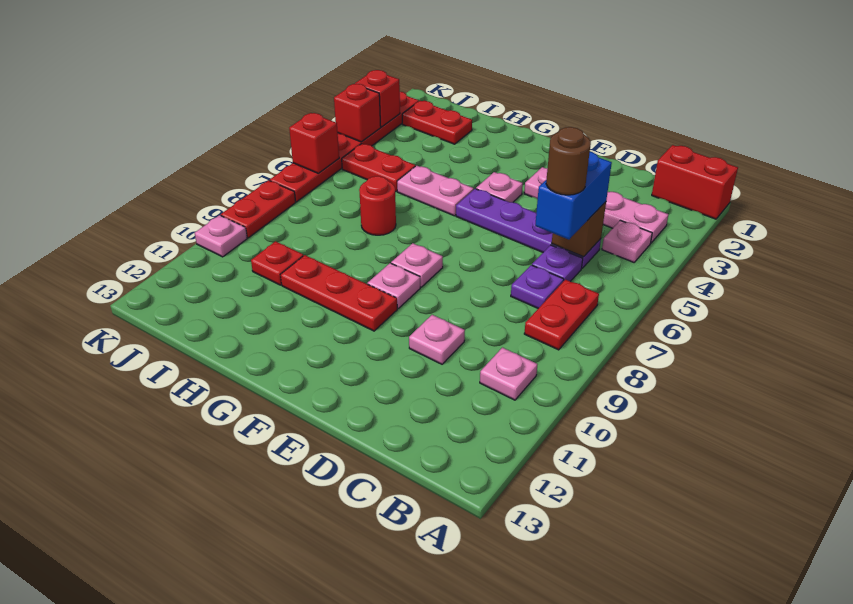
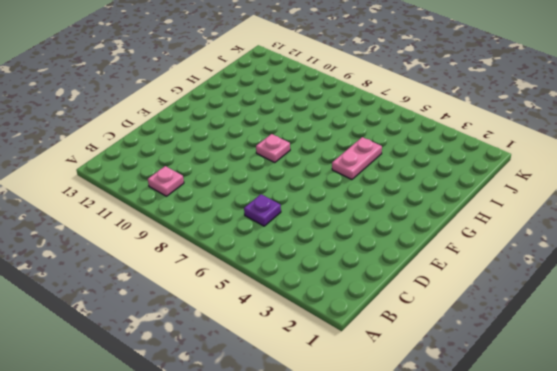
none -> red brick A1:B1 level 1
none -> pink plate B3:E3 level 1
none -> pink plate B4 level 1

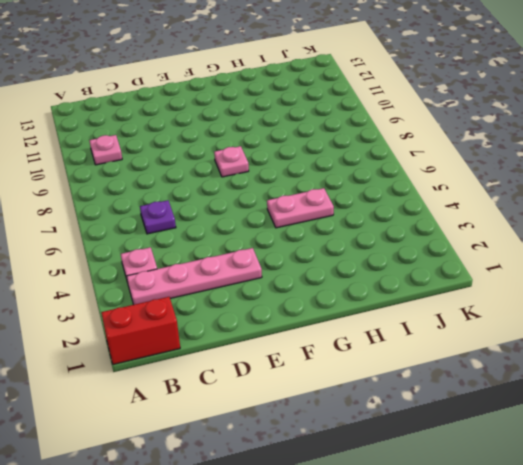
none -> red plate B7:B8 level 1
none -> purple plate C5:F5 level 1
none -> purple plate C7 level 1

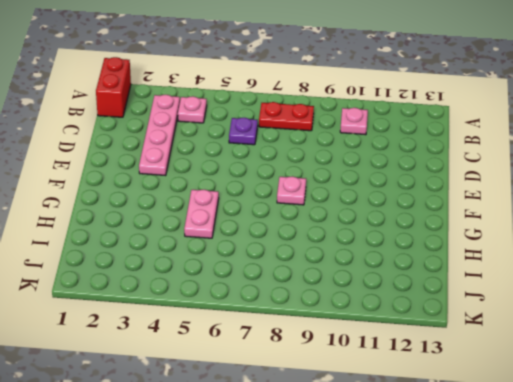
none -> purple plate C5:F5 level 1
none -> purple plate C7 level 1
none -> pink plate D10 level 1

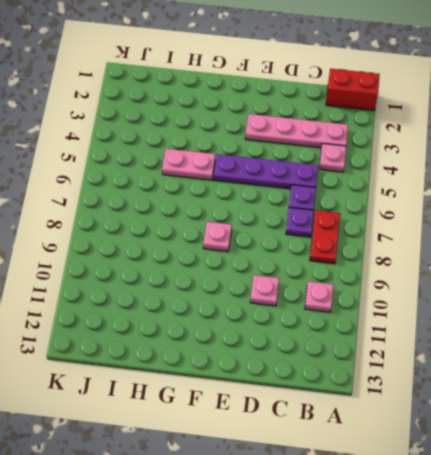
none -> pink plate F4 level 1
none -> pink plate F9 level 1
none -> red plate F10:H10 level 1

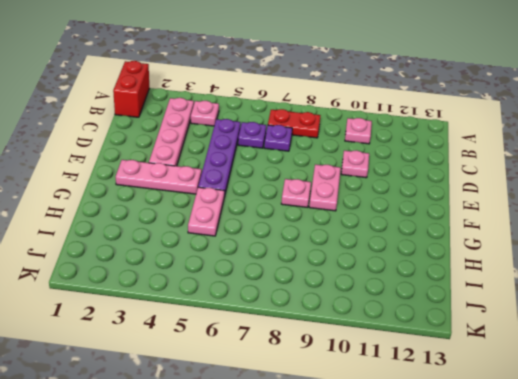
pink plate E9:F9 level 1 -> pink plate F9 level 1
pink plate F2:F4 level 1 -> pink plate F4 level 1
none -> red plate F10:H10 level 1
none -> red round brick H7 level 1
none -> red plate I2:J2 level 1

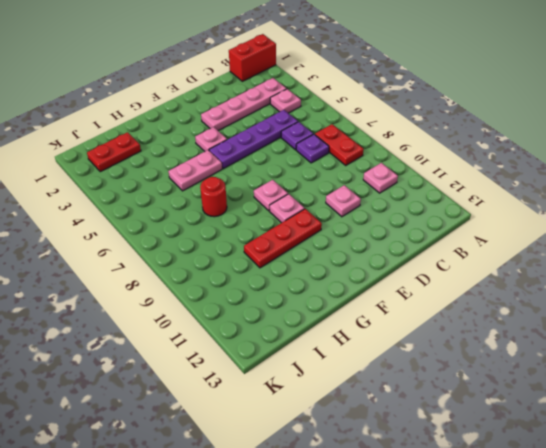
none -> red plate I5:J5 level 1
none -> red plate I10 level 1
none -> red plate K2:K7 level 1

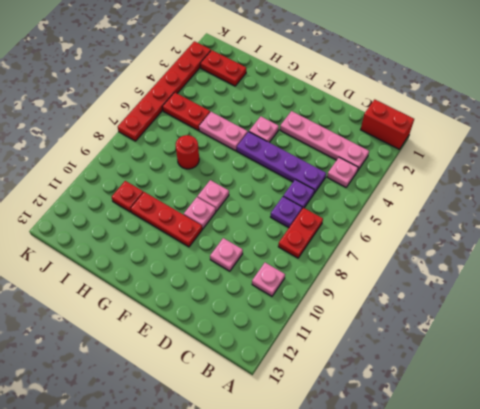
none -> red plate K8:K9 level 1
none -> pink plate K10 level 1
none -> brown brick C5 level 2

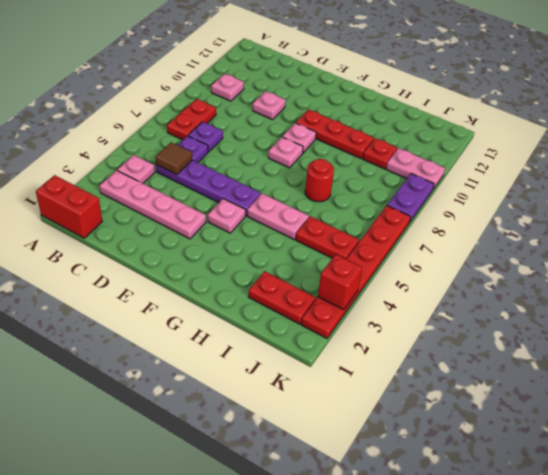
brown tile C5 level 2 -> brown brick C5 level 2
pink plate J10:K10 level 1 -> pink plate K10 level 1
purple plate K8:K9 level 1 -> red plate K8:K9 level 1
none -> red brick K4 level 2
none -> red brick K6 level 2
none -> blue brick C5:C6 level 3

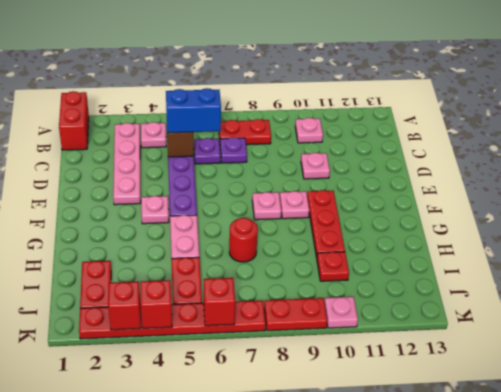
none -> brown round brick C6 level 4

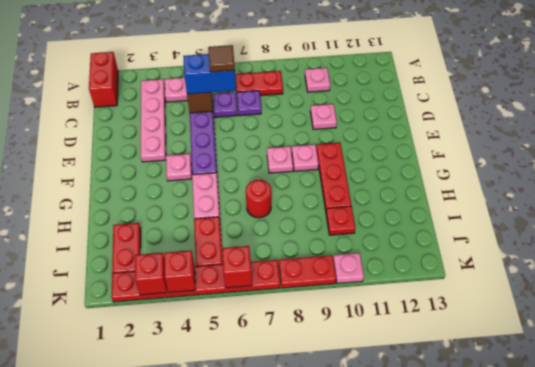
brown tile C6 level 4 -> brown round brick C6 level 4

